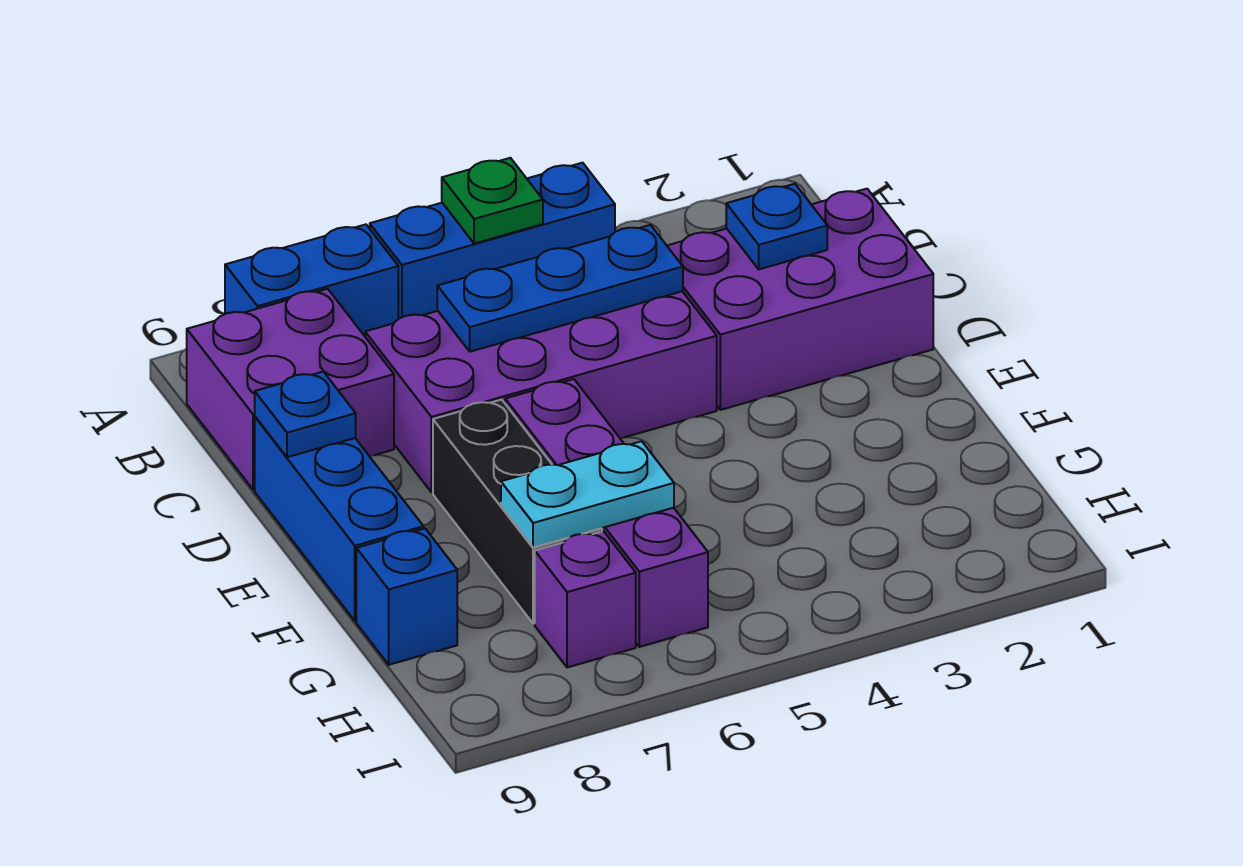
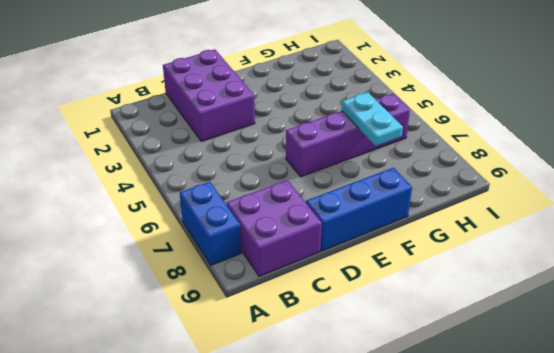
none -> blue brick A4:A6 level 1
none -> purple brick C4:D7 level 1
none -> black brick E7:G7 level 1

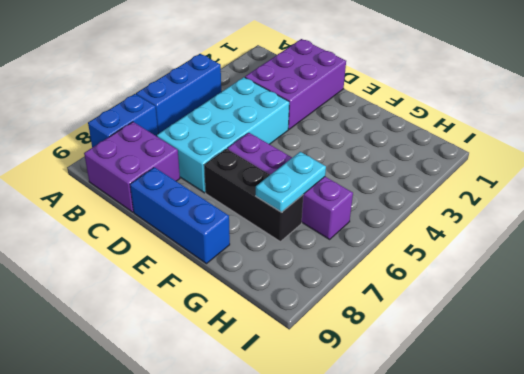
cyan brick C4:D7 level 1 -> purple brick C4:D7 level 1
none -> blue brick G9 level 1
none -> purple brick H7 level 1
none -> green plate A5 level 2

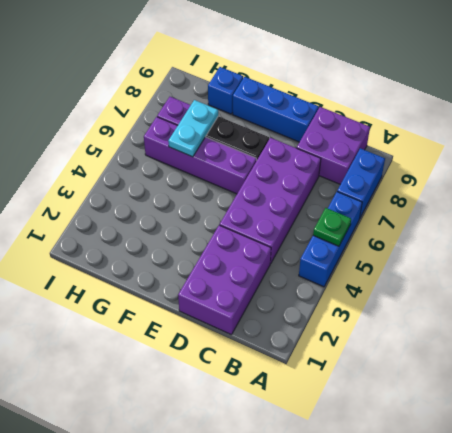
none -> blue plate C2 level 2
none -> blue plate C4:C6 level 2
none -> blue plate D9 level 2

